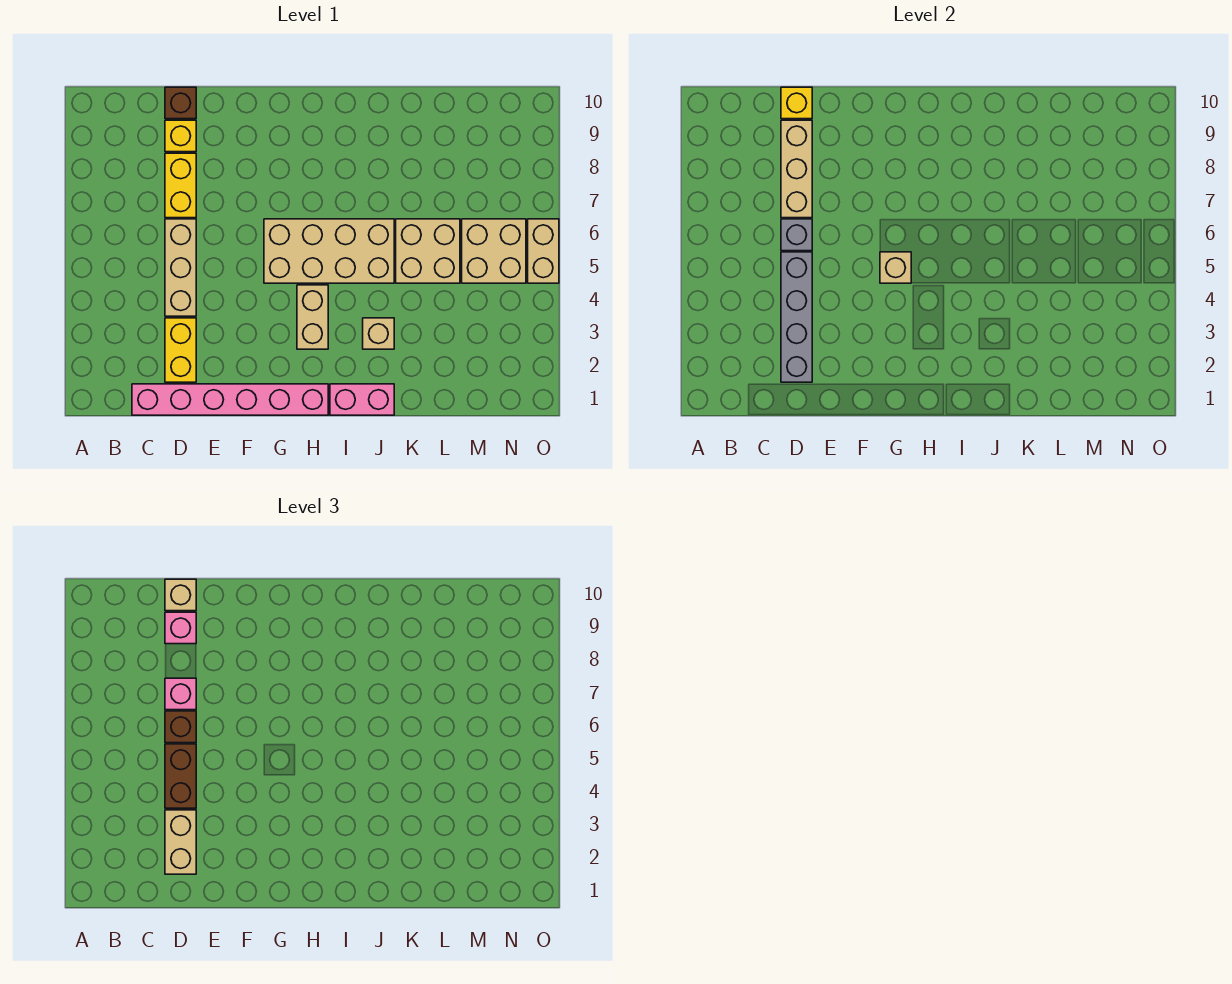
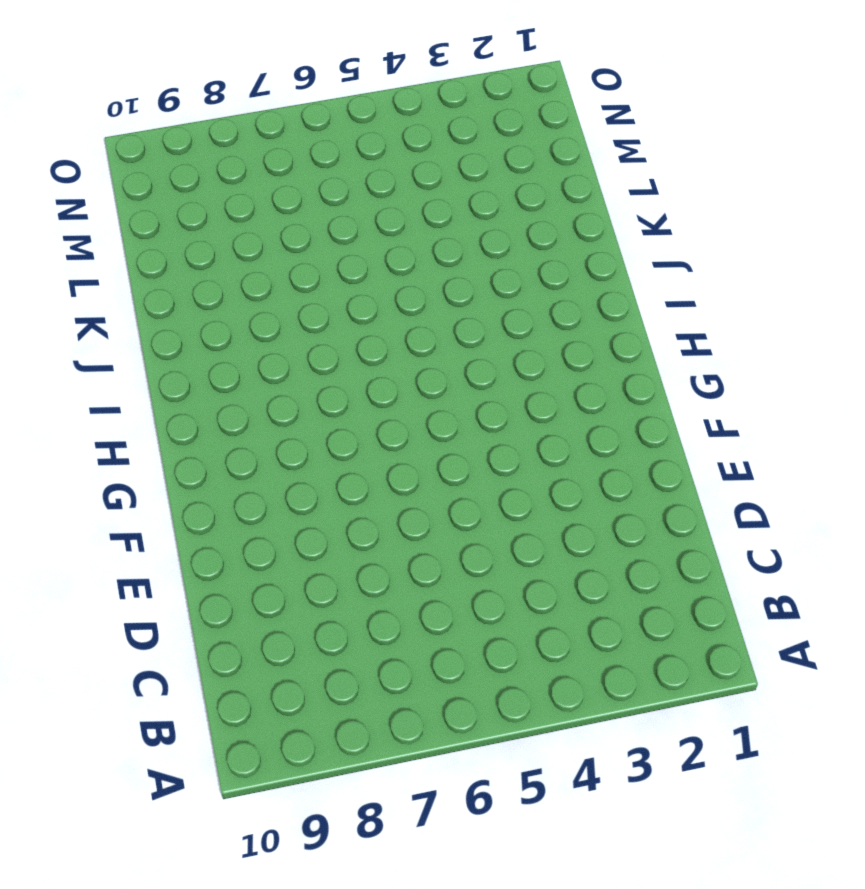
none -> pink brick C1:H1 level 1
none -> yellow brick D2:D3 level 1
none -> tan brick D4:D6 level 1

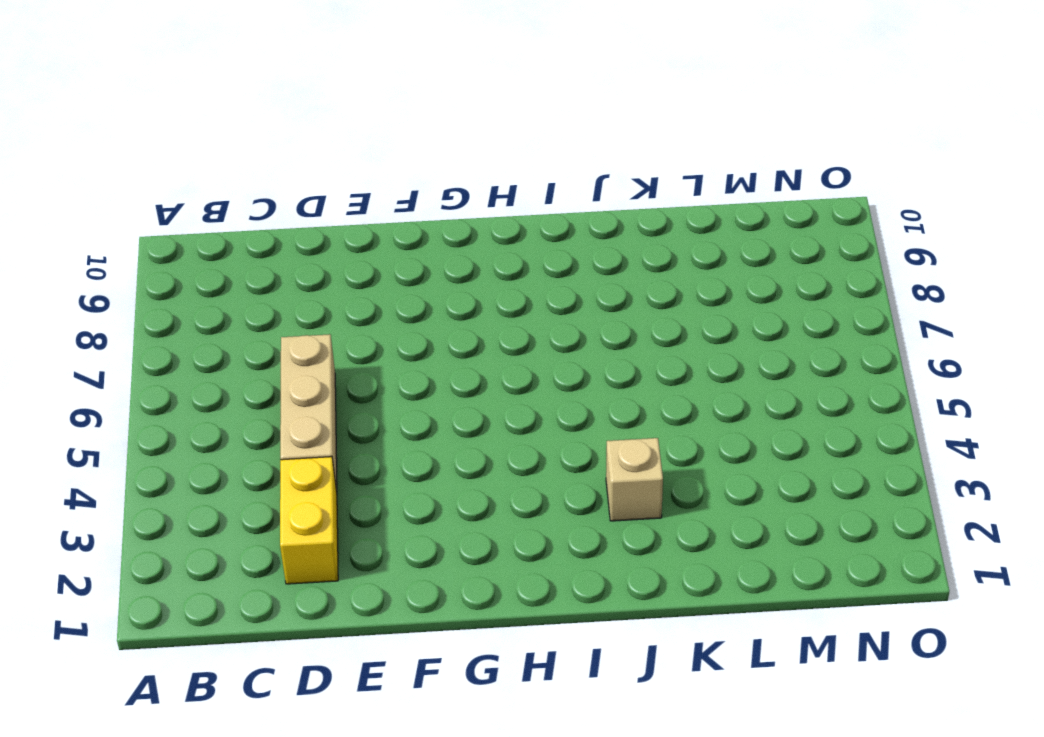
none -> pink brick C1:H1 level 1
none -> yellow brick D7:D8 level 1
none -> yellow brick D9 level 1

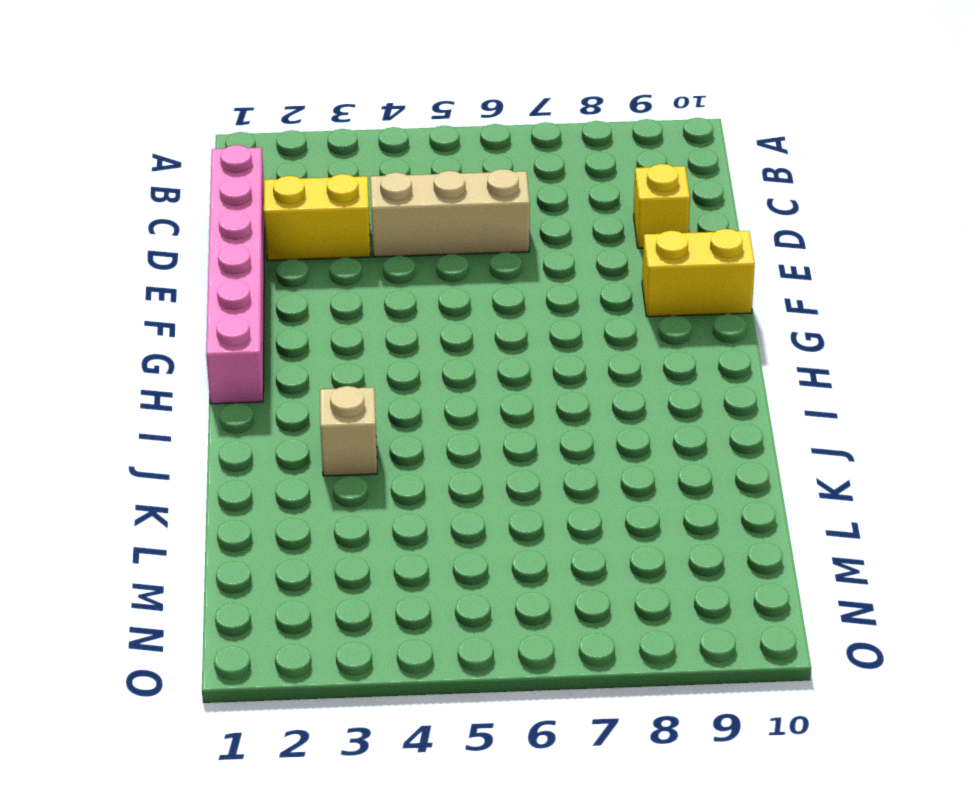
yellow brick F9:F10 level 1 -> yellow brick D7:D8 level 1
none -> brown brick D10 level 1
none -> tan brick G5:J6 level 1
none -> tan brick H3:H4 level 1

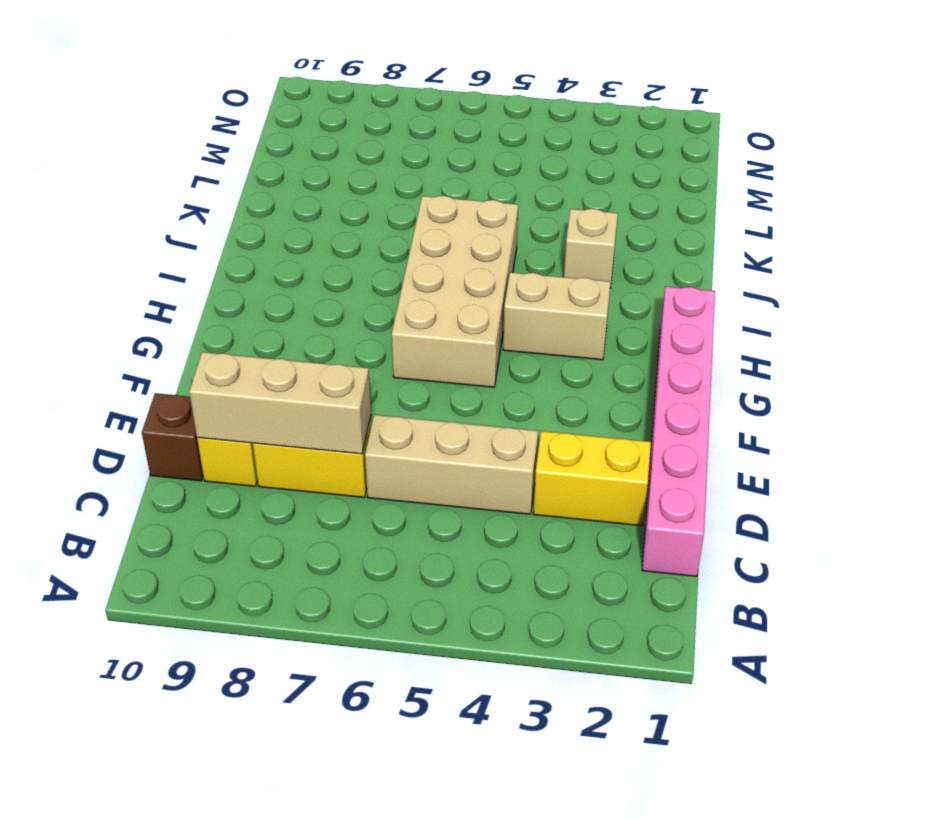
none -> pink brick I1:J1 level 1
none -> tan brick K5:L6 level 1
none -> tan brick M5:N6 level 1

